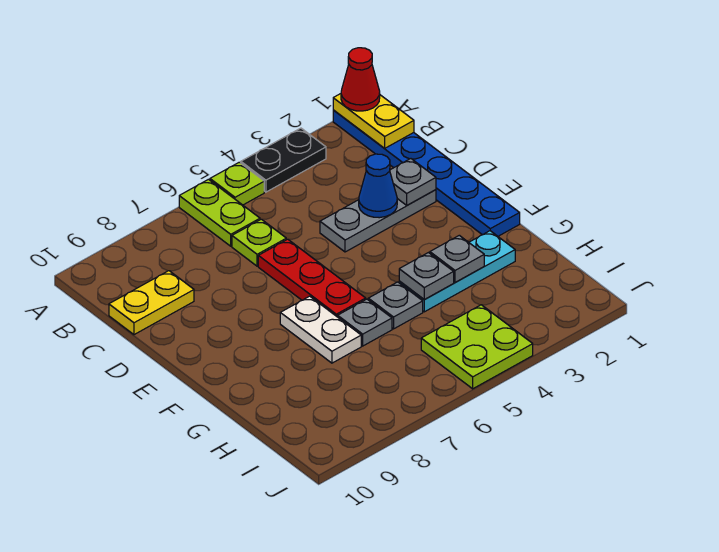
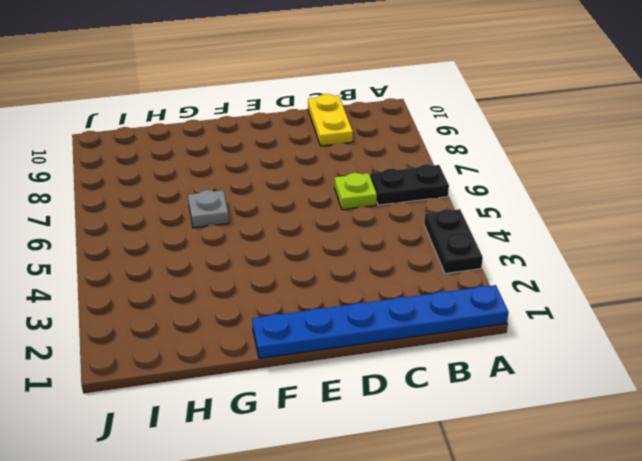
black plate A6:B6 level 1 -> lime plate A6:B6 level 1
none -> lime plate A5 level 1
none -> grey plate D2:D4 level 1
none -> red plate D6:F6 level 1

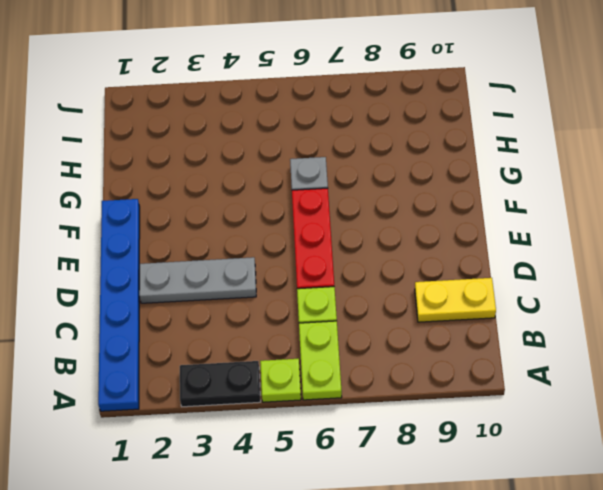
none -> white plate F7:G7 level 1
none -> cyan plate G2:G4 level 1
none -> grey plate G5 level 1

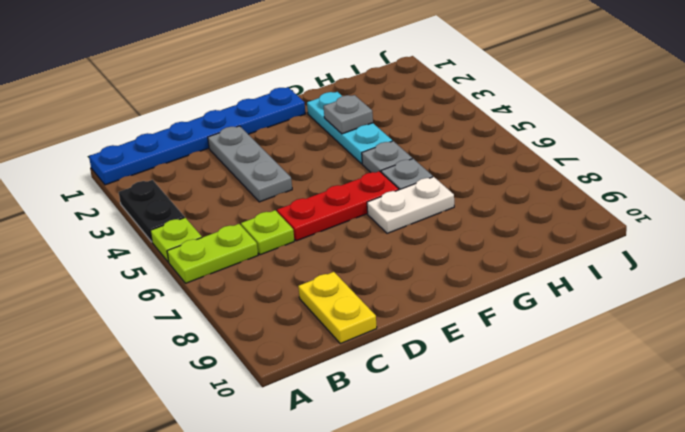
none -> lime plate I4:J5 level 1
none -> yellow plate A1:B1 level 2
none -> grey plate D2 level 2

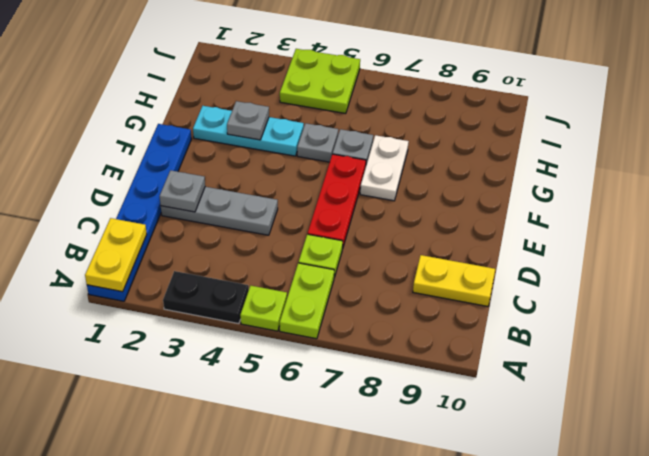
none -> blue cone D3 level 2
none -> grey plate G4 level 2
none -> red cone A1 level 3

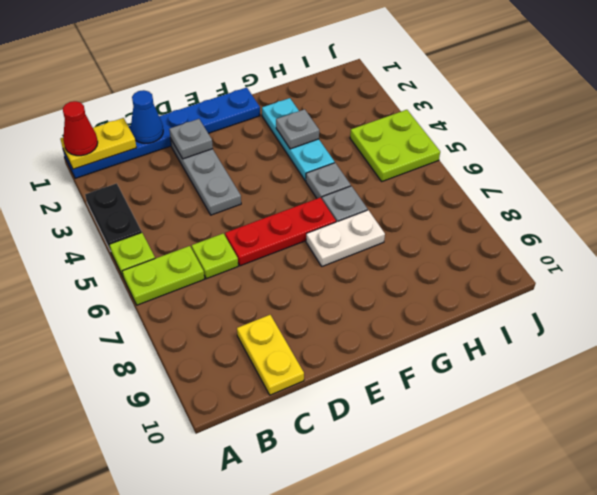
blue cone C1 level 2 -> blue cone D3 level 2
none -> grey plate G4 level 2

